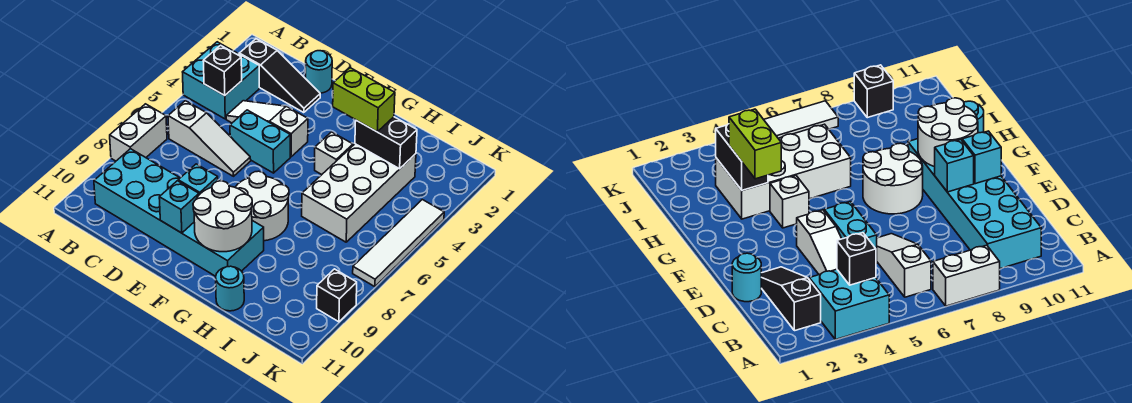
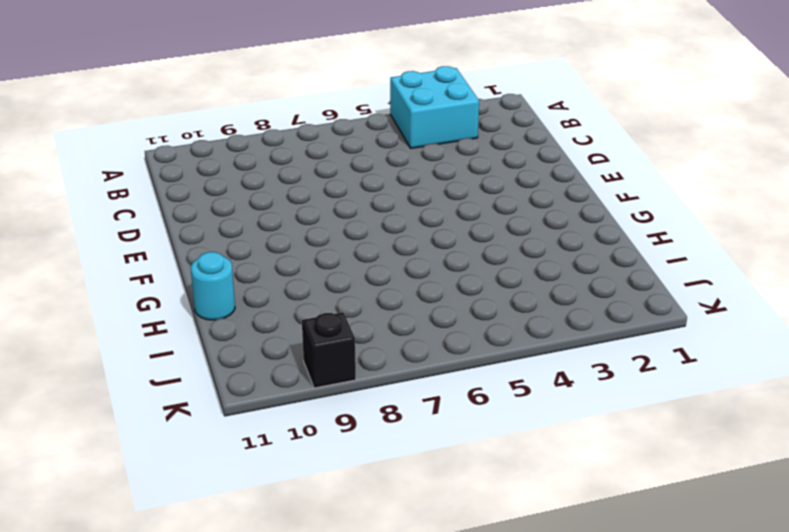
none -> white brick A7:A8 level 1
none -> black slope B2:D2 level 1 top B
none -> white slope B6:D6 level 1 top B

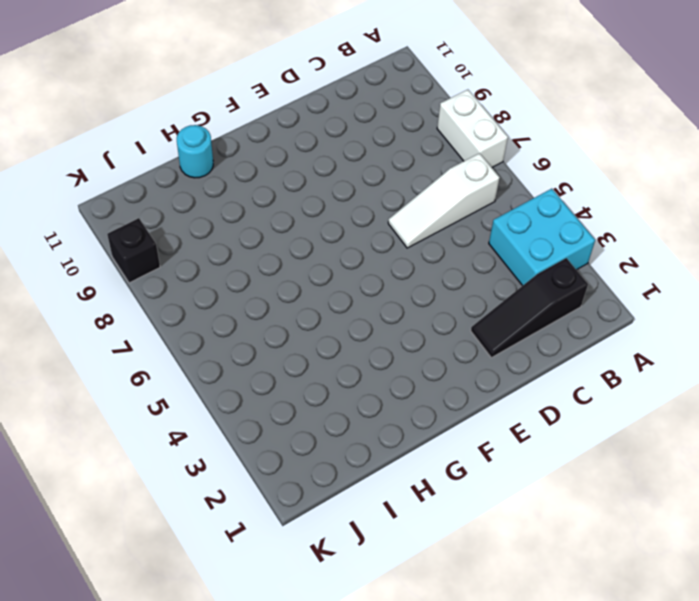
none -> cyan brick B9:G10 level 1
none -> white slope C4:E4 level 1 top E
none -> cyan round brick D1 level 1

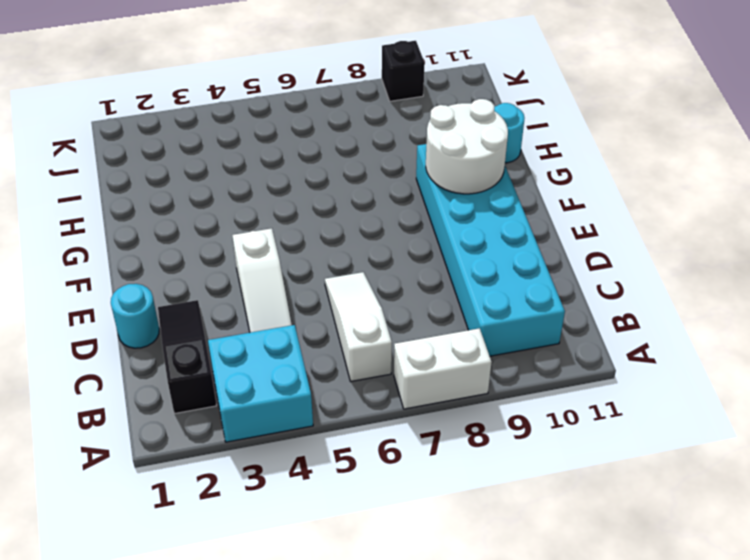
none -> cyan brick D5:E5 level 1
none -> white round brick F7:G8 level 1
none -> white brick G4 level 1

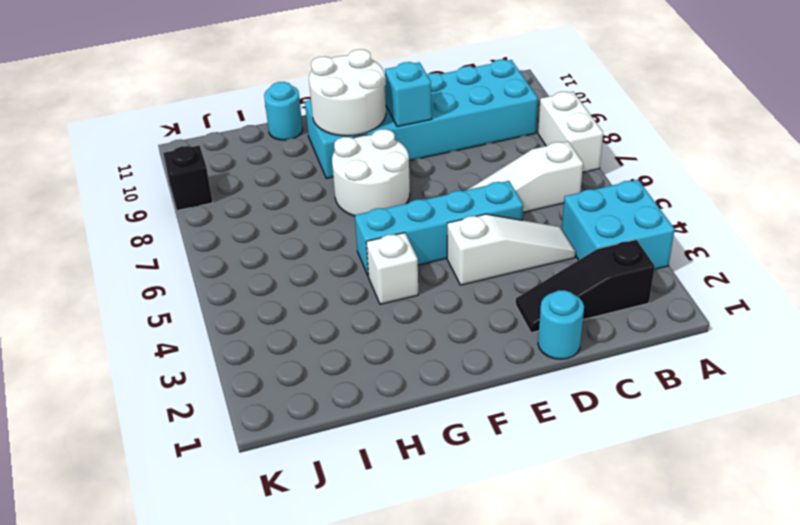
cyan brick D5:G5 level 1 -> cyan brick D5:E5 level 1
none -> white brick H3:I6 level 1
none -> white tile K4:K7 level 1
none -> black brick B4 level 2

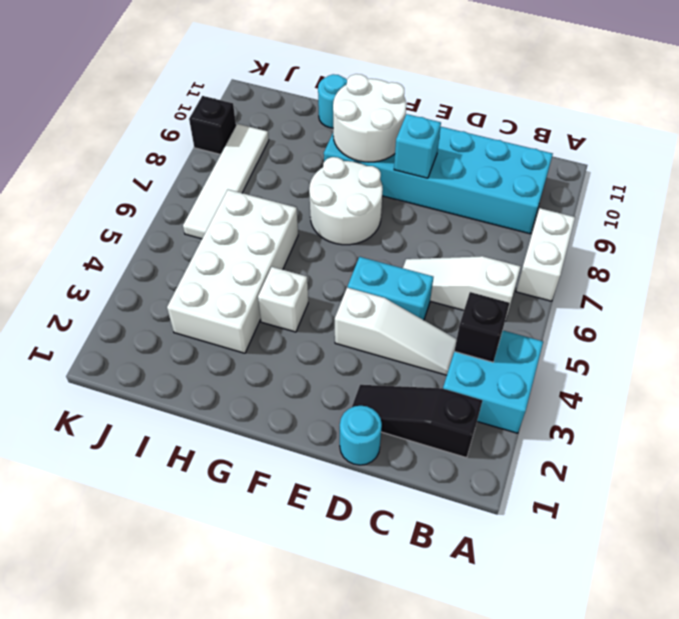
white tile J6:J9 level 1 -> white tile K4:K7 level 1
none -> cyan brick E10 level 2
none -> black brick H3:I3 level 2
none -> lime brick G3:H3 level 3

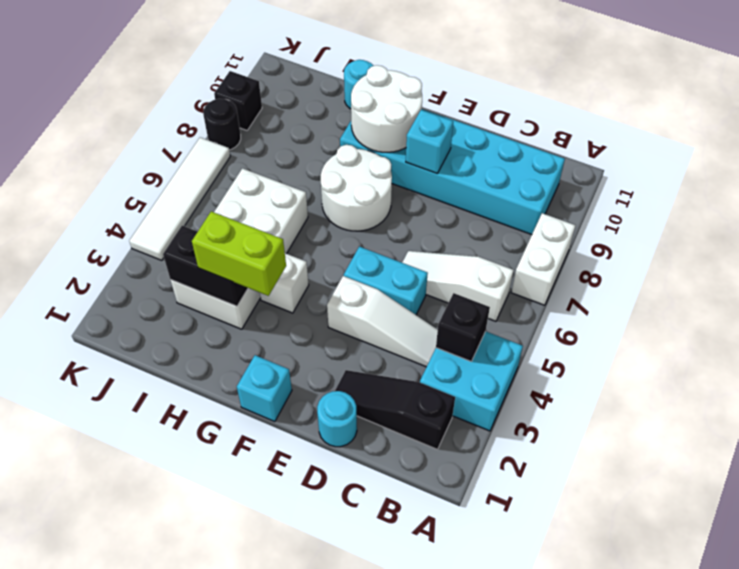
cyan brick F1 level 1 -> cyan brick E10 level 2
black round brick K8 level 1 -> none

